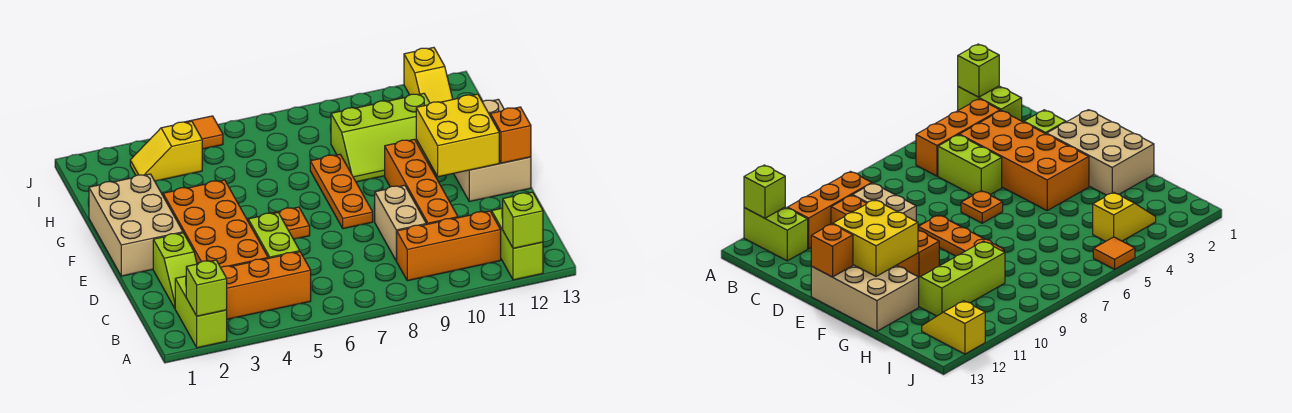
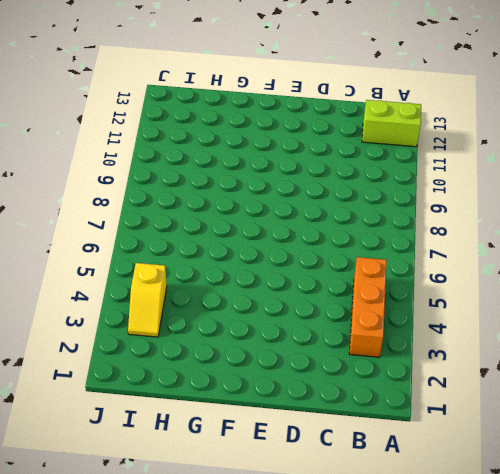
none -> lime brick A2:B2 level 1
none -> orange brick B9:B11 level 1
none -> lime slope C2:D2 level 1 top D

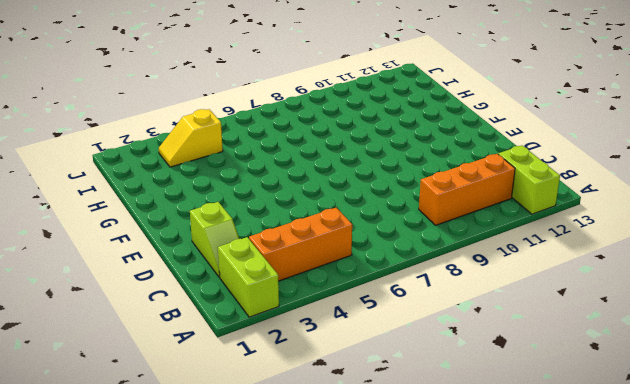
none -> orange brick C3:F4 level 1
none -> lime brick C5:D5 level 1
none -> tan brick C9:D9 level 1

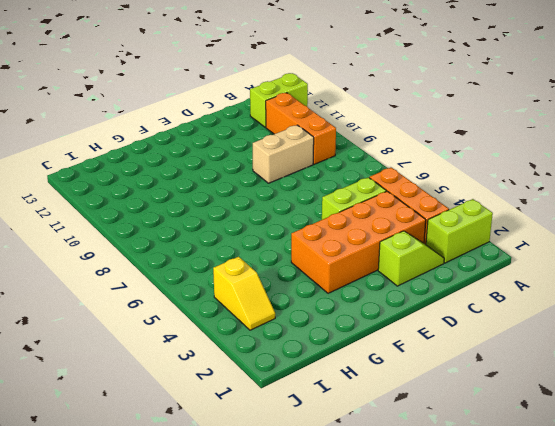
none -> orange brick C10:F10 level 1
none -> tan brick E1:G2 level 1
none -> orange plate E6 level 1

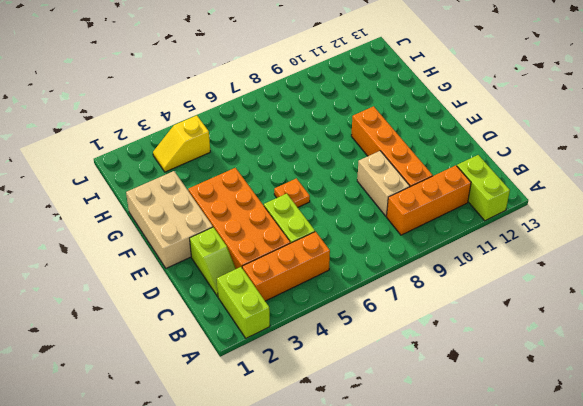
none -> orange plate E8:G8 level 1
none -> tan brick E12:G13 level 1
none -> lime slope G9:H11 level 1 top H

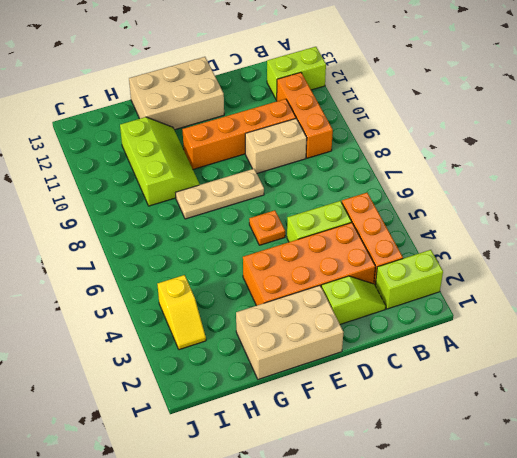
tan plate E8:G8 level 1 -> orange plate E8:G8 level 1
none -> yellow slope I12:J12 level 1 top J
none -> orange tile J5 level 1
none -> lime brick A2 level 2

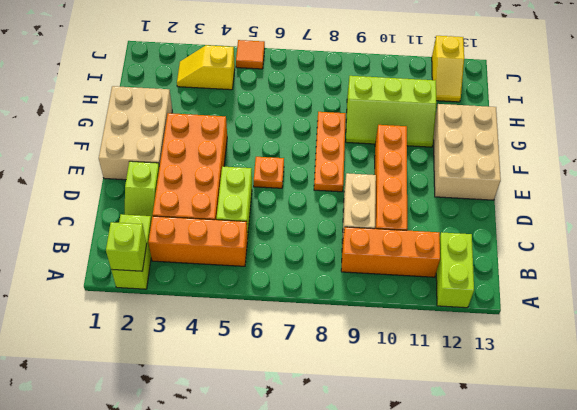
none -> lime brick A12 level 2
none -> yellow brick E11:F12 level 2
none -> orange brick E13 level 2

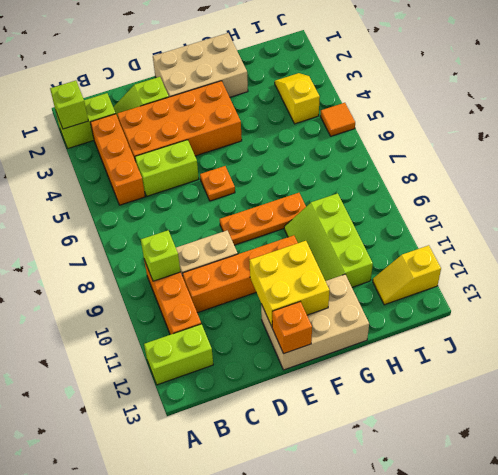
lime brick B9 level 2 -> lime brick A12 level 2

